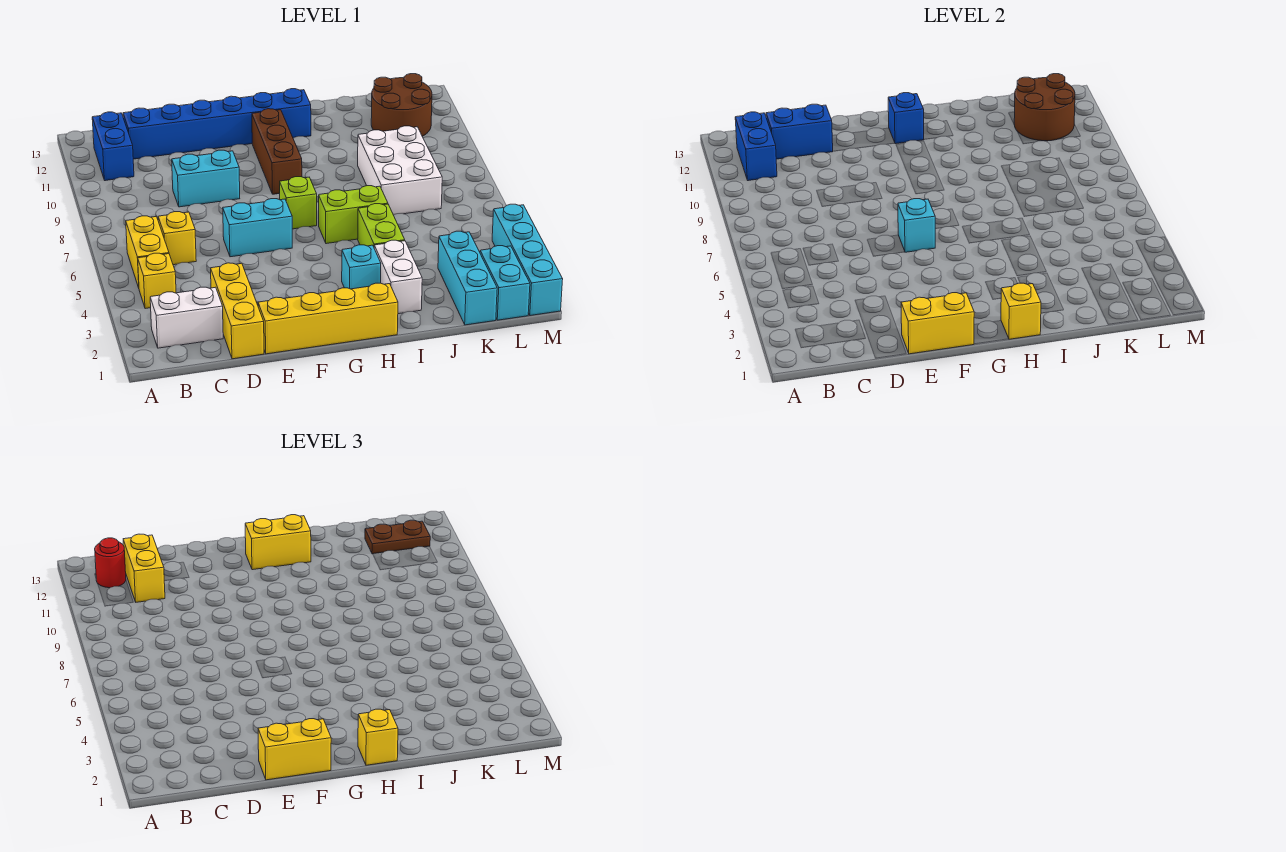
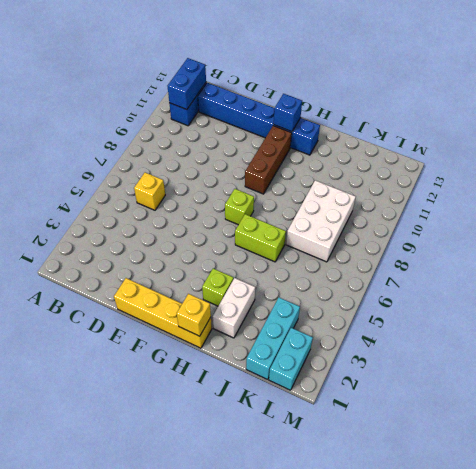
lime brick H3 level 1 -> cyan brick H3 level 1
none -> white brick B2:C2 level 1
none -> yellow brick B4 level 1
none -> yellow brick B5:B6 level 1
none -> yellow brick D1:D3 level 1

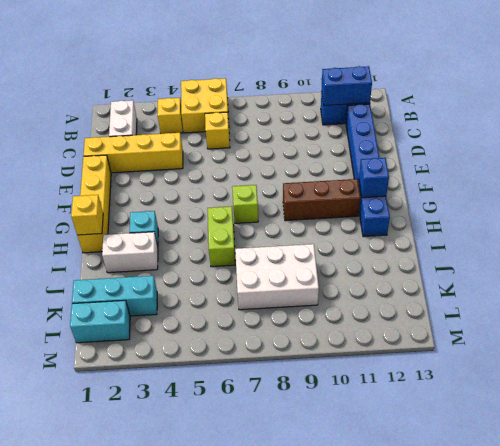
yellow brick A5:B6 level 1 -> yellow brick B5:B6 level 1
yellow brick D1:D4 level 1 -> yellow brick D1:D3 level 1
none -> cyan brick D9:E9 level 1
none -> cyan brick E6:F6 level 1
none -> lime brick I4:I5 level 1
none -> brown round brick K11:L12 level 1

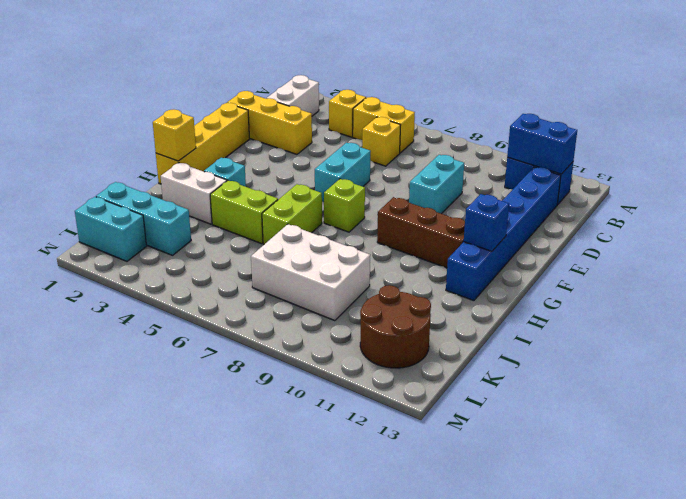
none -> cyan brick M1:M4 level 1
none -> blue brick C12:D12 level 2
none -> yellow brick E1:F1 level 2
none -> cyan brick F6 level 2

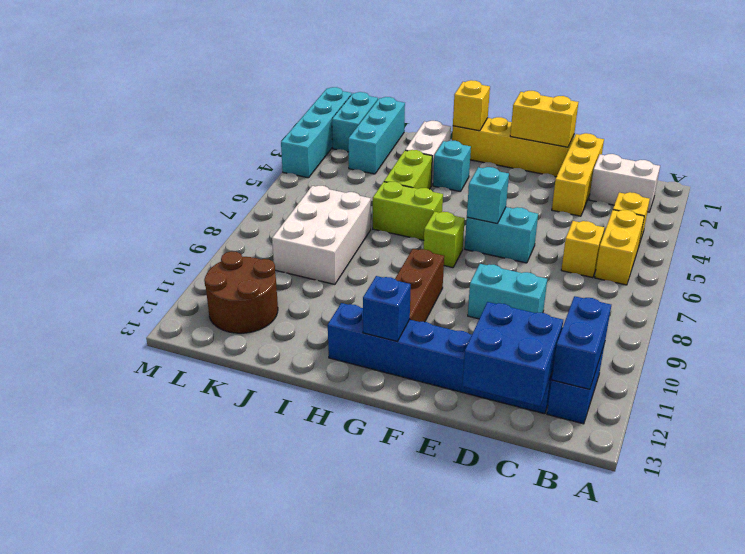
blue brick C12:D13 level 2 -> blue brick C12:D12 level 2
none -> brown round brick K11:L12 level 2
none -> red round brick B12 level 3
none -> yellow brick C11:C12 level 3
none -> yellow brick E1:F1 level 3

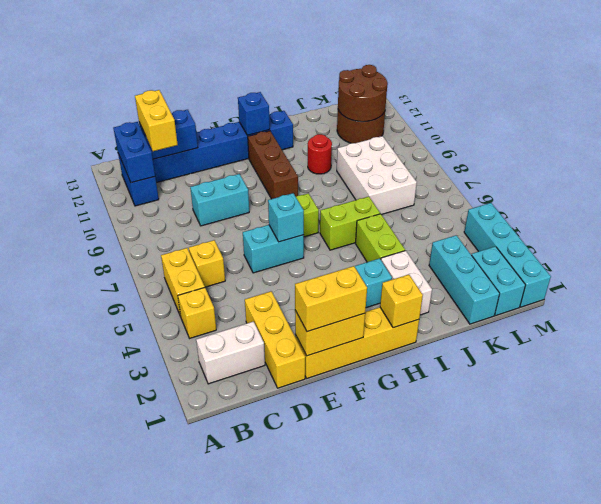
red round brick I10 level 1 -> red round brick B12 level 3
none -> yellow brick G12:H12 level 3
none -> yellow brick H1 level 3
none -> brown plate K12:L12 level 3

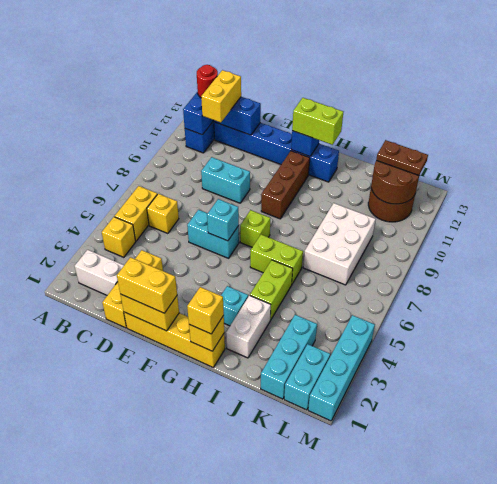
lime brick G12:H12 level 3 -> yellow brick G12:H12 level 3

